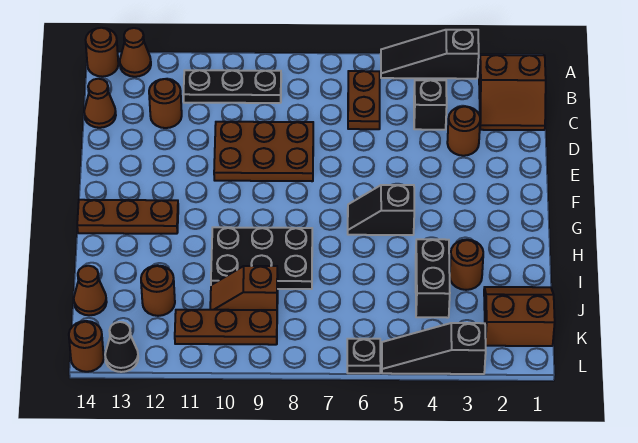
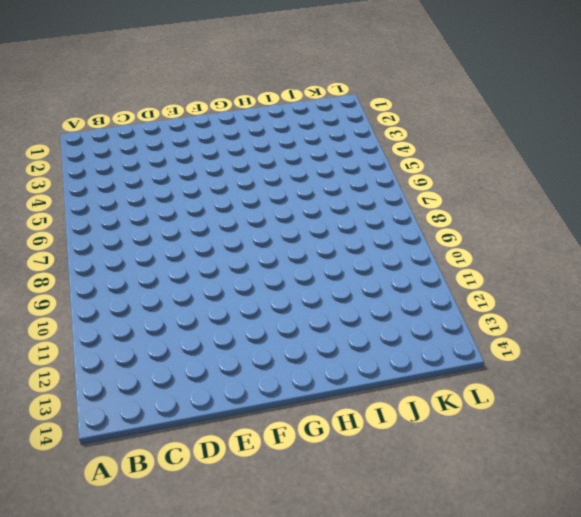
none -> black slope A3:A5 level 1 top 3
none -> brown cone A13 level 1
none -> brown round brick A14 level 1

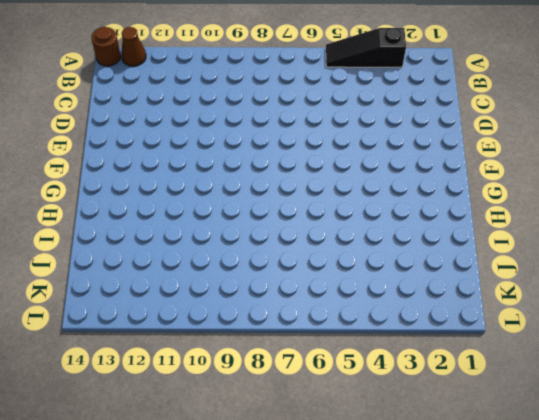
none -> brown slope B1:C2 level 1 top B
none -> brown plate B6:C6 level 1
none -> black plate B9:B11 level 1

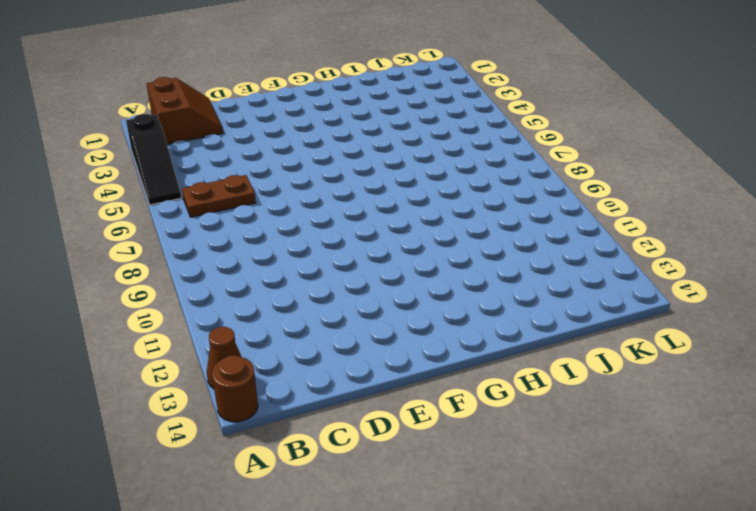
none -> black plate B9:B11 level 1
none -> black brick C4 level 1
none -> brown round brick C12 level 1

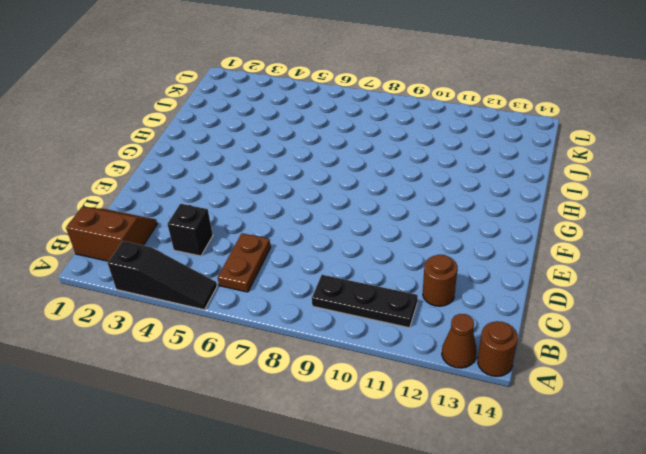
none -> brown cone C14 level 1
none -> brown round brick D3 level 1
none -> brown plate D8:E10 level 1

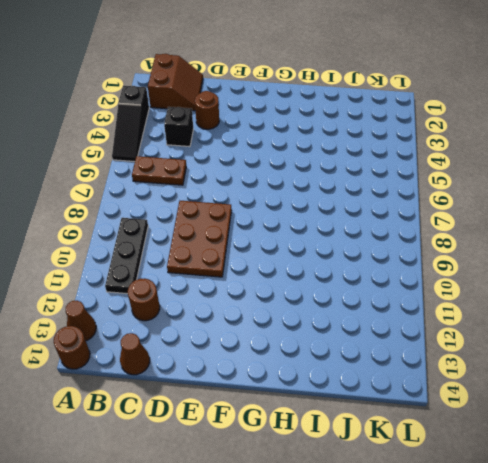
none -> black slope G5:G6 level 1 top 5
none -> brown plate G12:G14 level 1
none -> black plate H8:I10 level 1

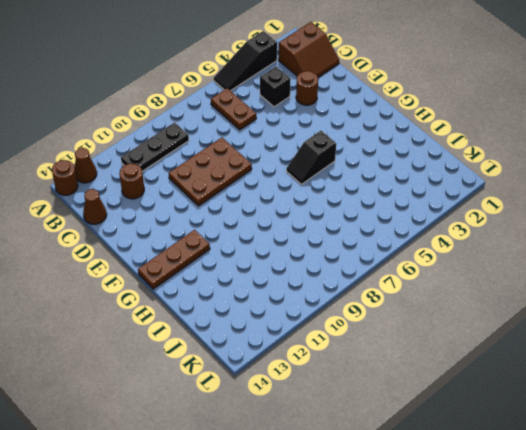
none -> black plate H8:I10 level 1
none -> brown round brick I3 level 1
none -> black brick I4:J4 level 1

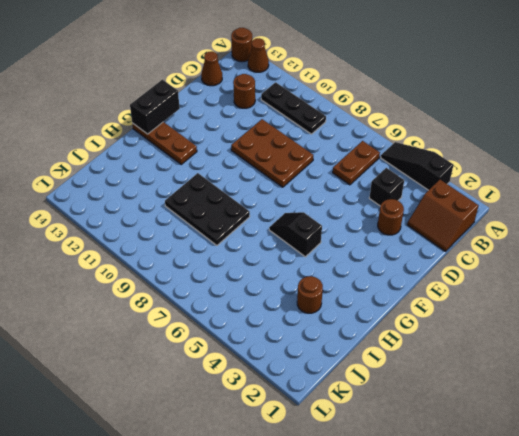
black brick F14:G14 level 2 -> black brick I4:J4 level 1
none -> brown slope J1:K2 level 1 top K
none -> brown slope J9:J10 level 1 top 9
none -> brown round brick J12 level 1

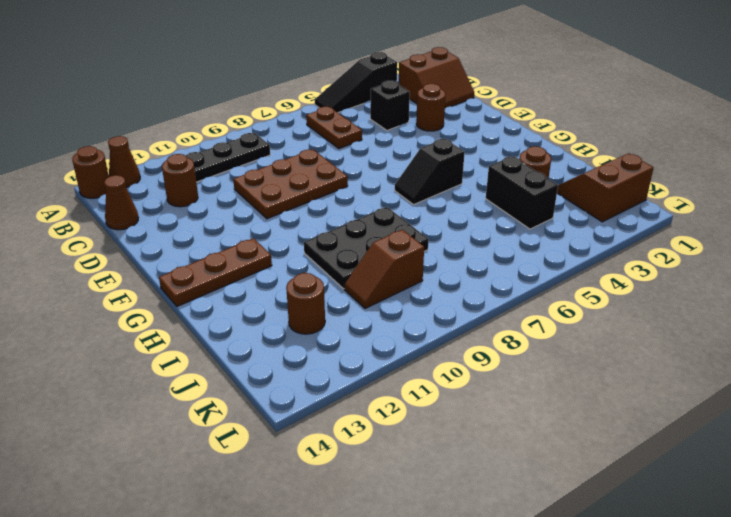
none -> brown cone J14 level 1
none -> brown plate K9:K11 level 1
none -> black slope L3:L5 level 1 top 3

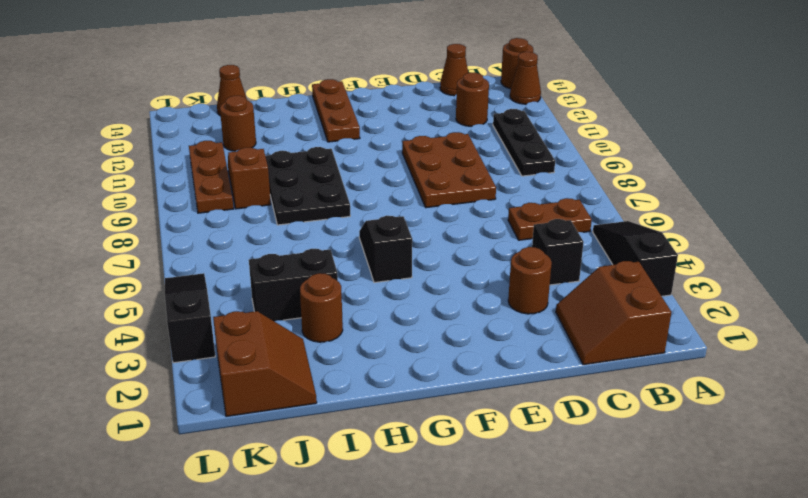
none -> black plate L6 level 1
none -> black cone L13 level 1
none -> brown round brick L14 level 1

